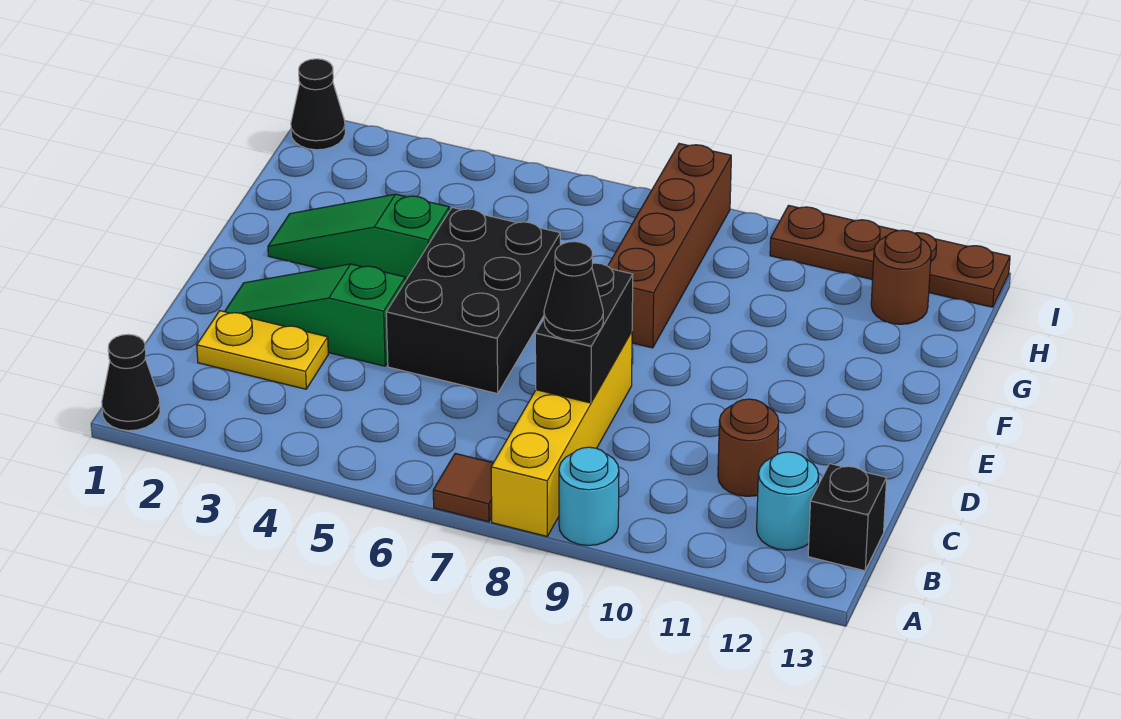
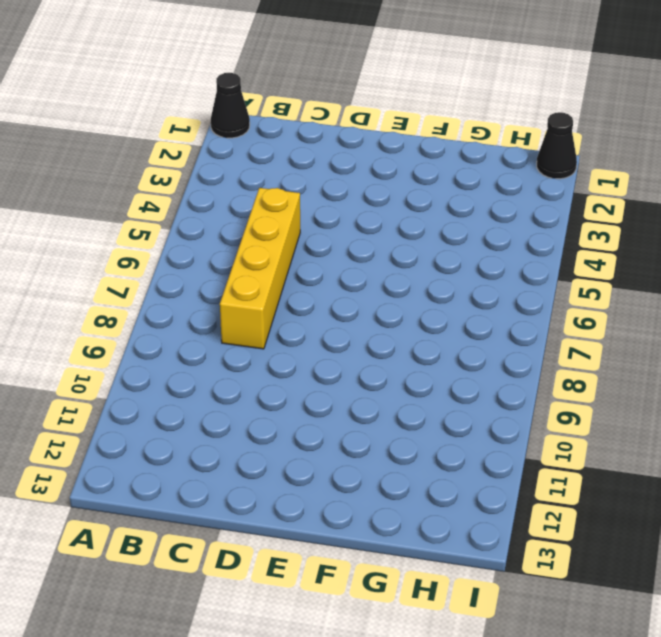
yellow brick C5:C8 level 1 -> yellow brick A8:D8 level 1
none -> brown tile A7 level 1
none -> cyan round brick A9 level 1
none -> cyan round brick B12 level 1

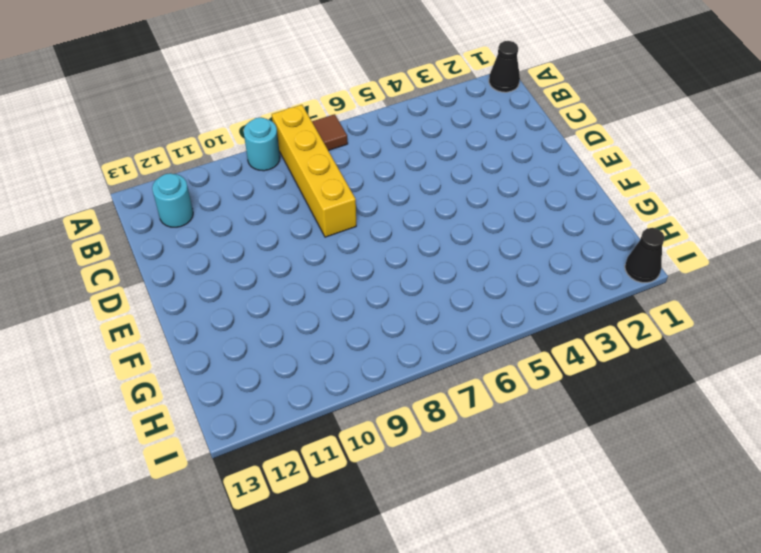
none -> black brick B13 level 1
none -> yellow plate C2:C3 level 1
none -> brown round brick C11 level 1

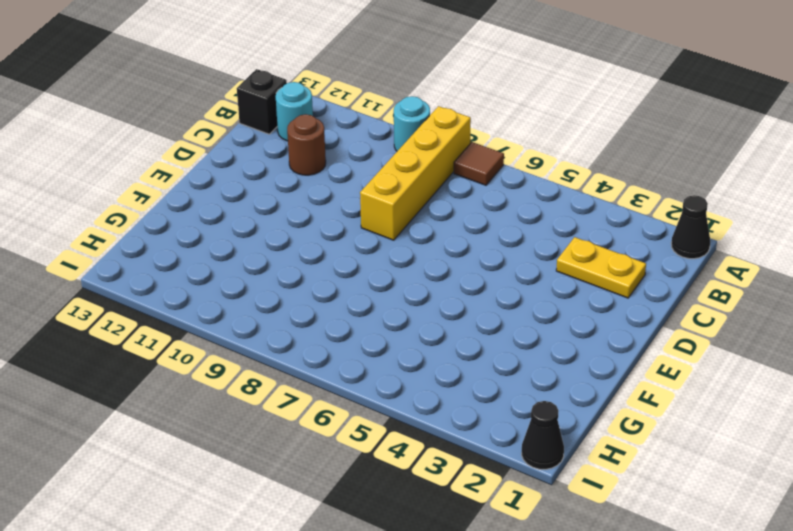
none -> green slope D2:D4 level 1 top 4
none -> black brick D5:F6 level 1
none -> green slope F2:F4 level 1 top 4

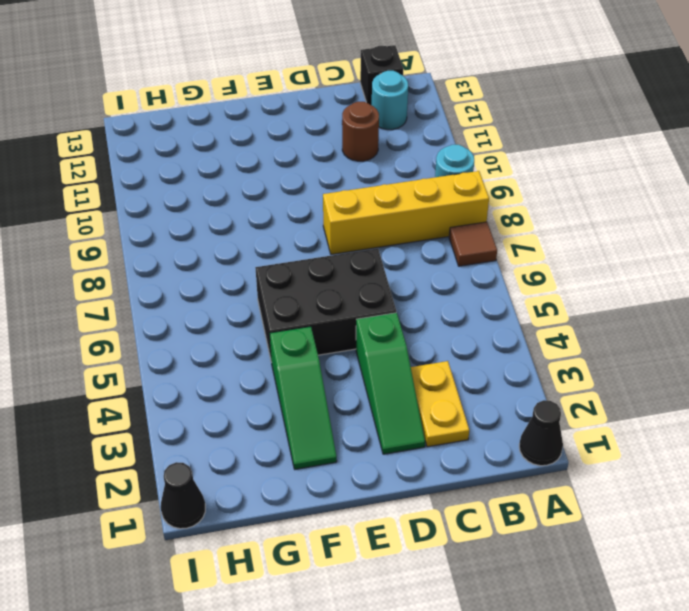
none -> brown brick F8:I8 level 1
none -> brown round brick H12 level 1
none -> brown plate I10:I13 level 1

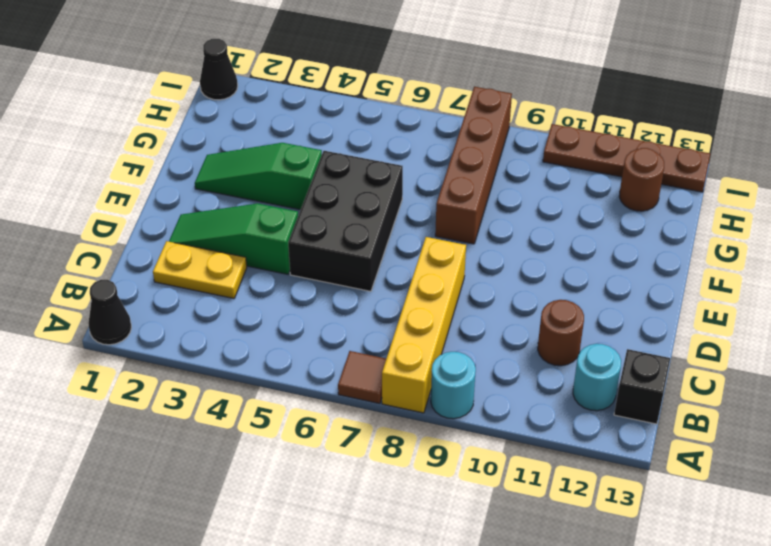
none -> black brick C8:D8 level 2
none -> black cone C8 level 3

